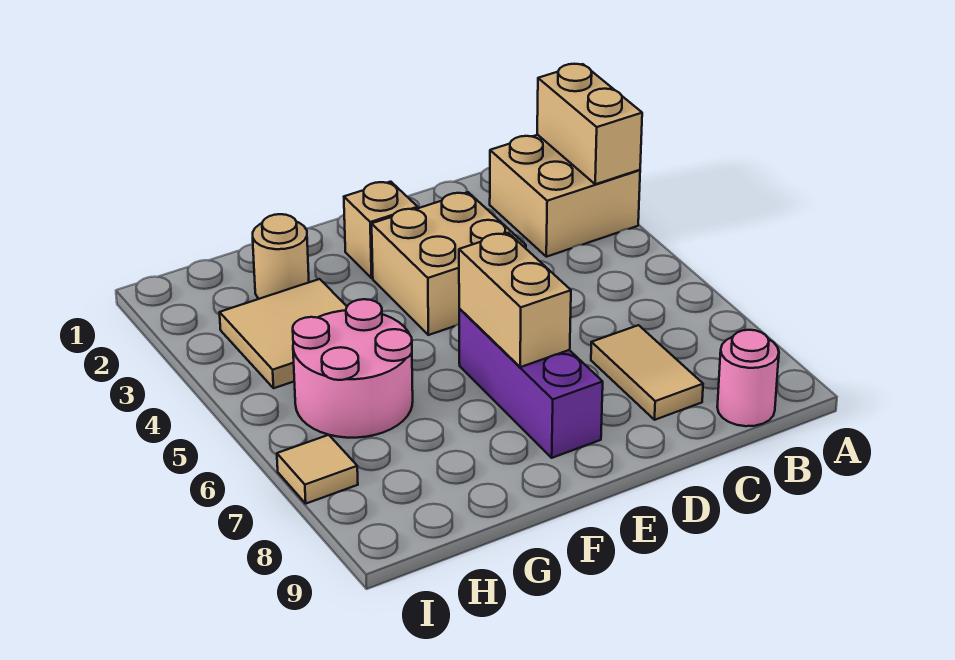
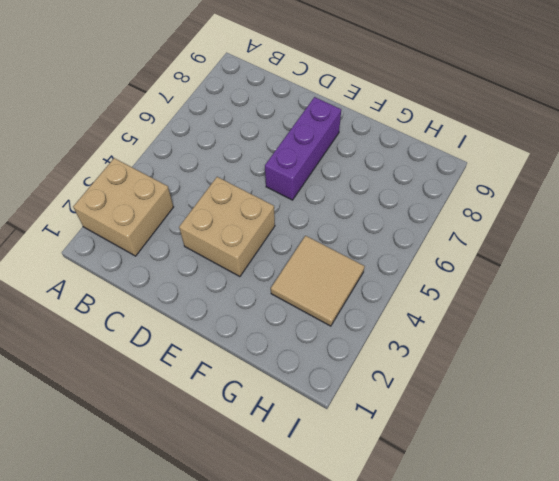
none -> pink round brick B9 level 1
none -> tan tile C7:C8 level 1
none -> tan brick E2 level 1

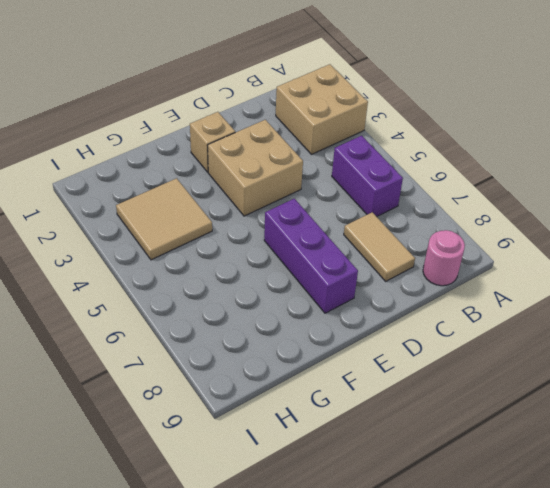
purple brick B5:B6 level 1 -> none
none -> tan round brick G2 level 1
none -> pink round brick G5:H6 level 1
none -> tan tile I7 level 1

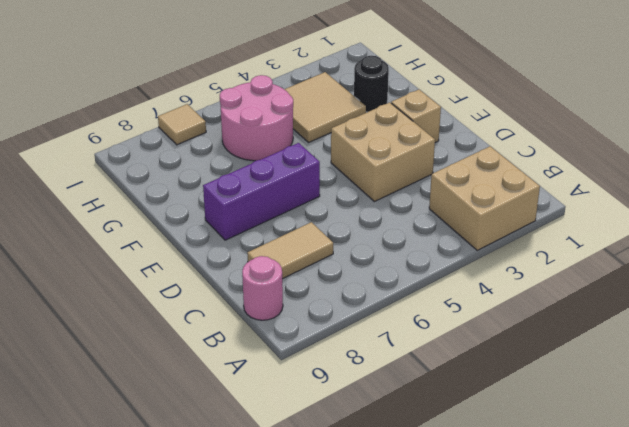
black round brick G2 level 1 -> tan round brick G2 level 1
none -> tan brick A2:A3 level 2
none -> tan brick E6:E7 level 2

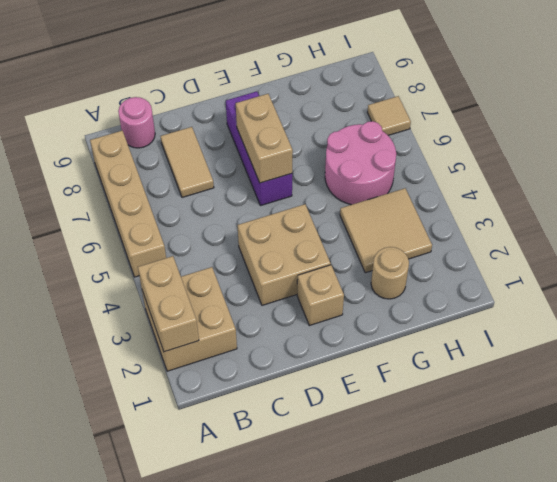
tan brick A5:A8 level 1 -> none

